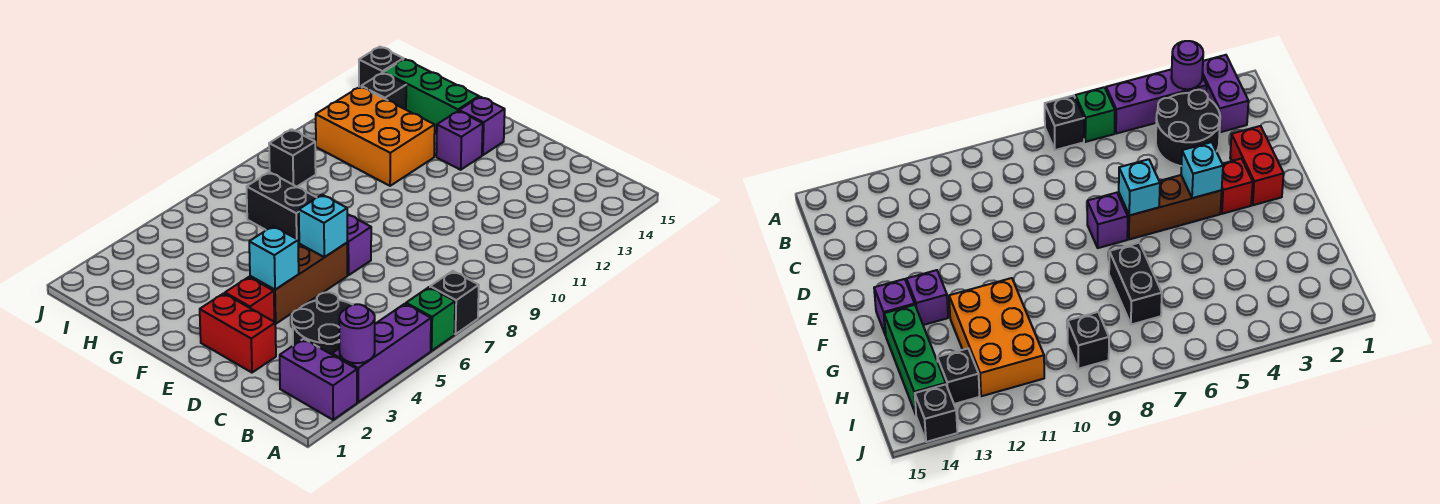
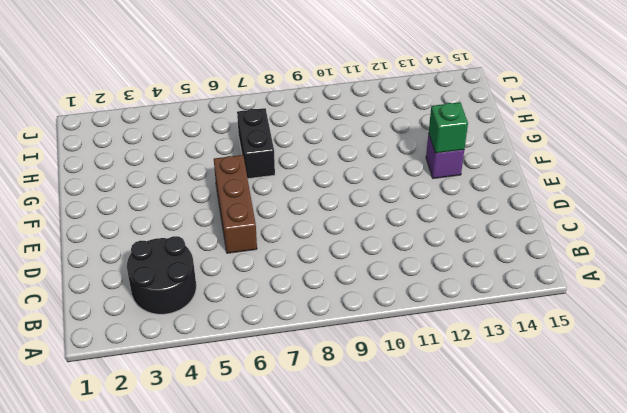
brown brick D6:F6 level 1 -> brown brick E4:E6 level 1
green brick F13 level 2 -> green brick A6 level 1
none -> purple brick A2:B2 level 1
none -> purple brick A3:A5 level 1
none -> black brick A7 level 1

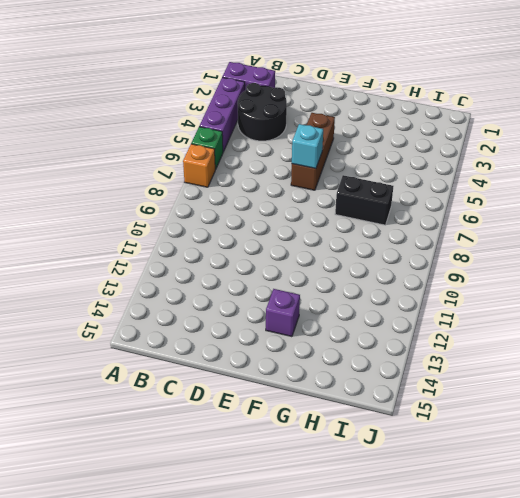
orange brick A7 level 1 -> black brick A7 level 1
none -> red brick D2:E2 level 1
none -> red brick E3 level 1
none -> purple brick E7 level 1

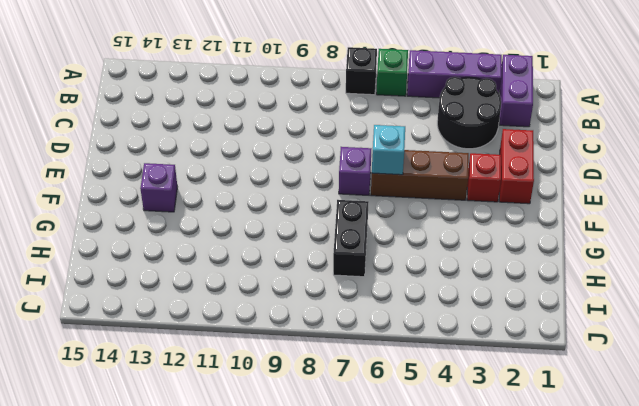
none -> purple brick F14 level 1
none -> orange brick G11:I12 level 1
none -> green brick G14:I14 level 1

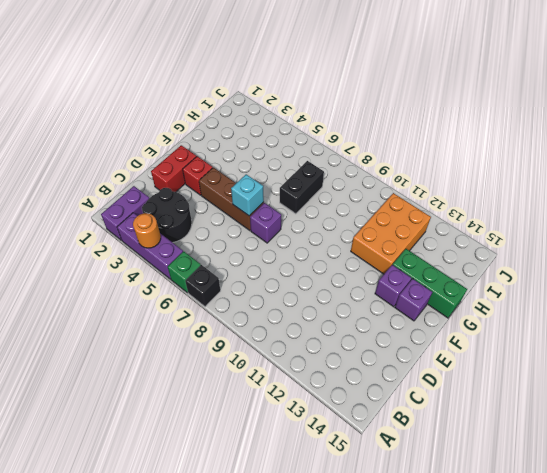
orange round brick A4 level 2 -> none
green brick G13:G15 level 1 -> green brick G14:I14 level 1
none -> black brick I9 level 1
none -> black brick I13 level 1
none -> black brick J14 level 1

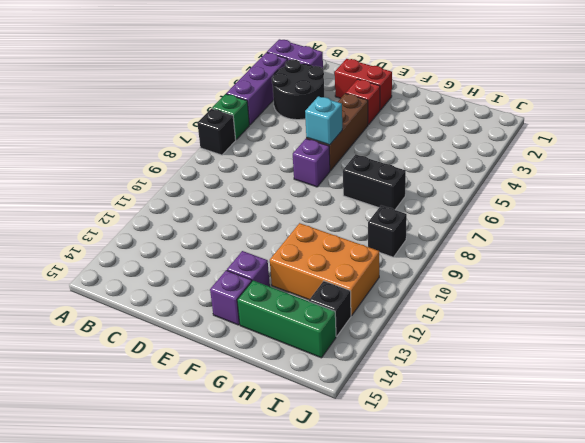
none -> black brick J14 level 1
none -> purple round brick A3 level 2
none -> cyan brick E4 level 2

